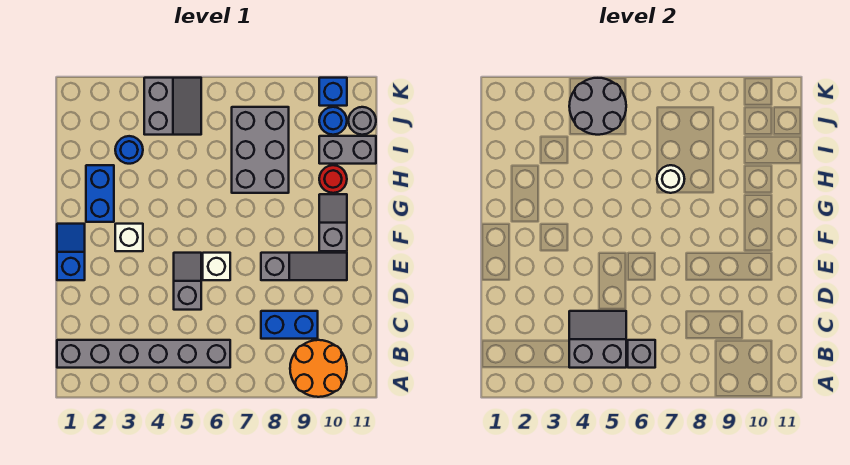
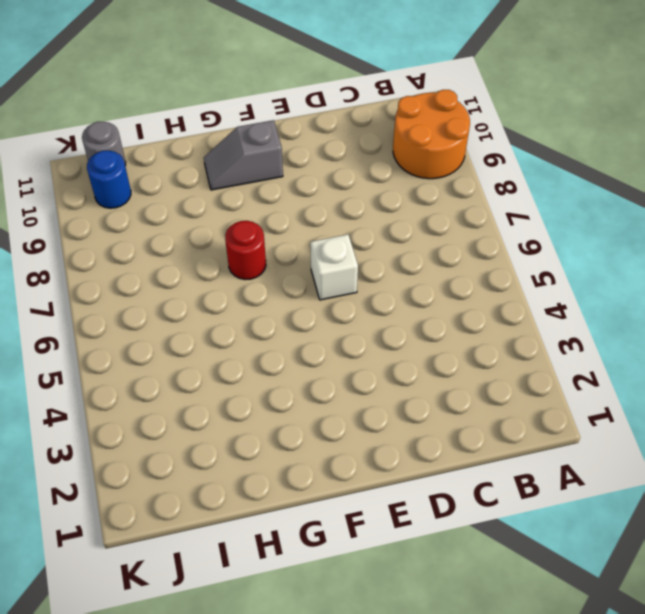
red round brick G7 level 1 -> red round brick H10 level 1
none -> grey brick B1:B6 level 1
none -> blue brick C8:C9 level 1
none -> grey slope D5:E5 level 1 top D

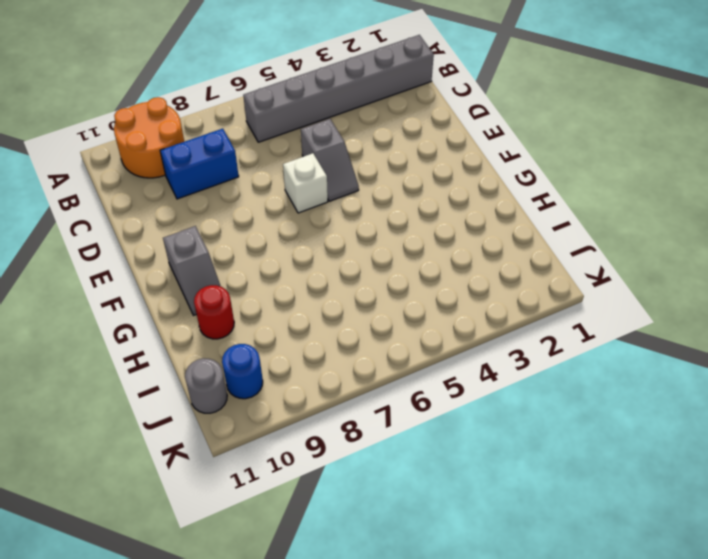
none -> blue slope E1:F1 level 1 top E
none -> grey slope E8:E10 level 1 top 8
none -> white brick F3 level 1

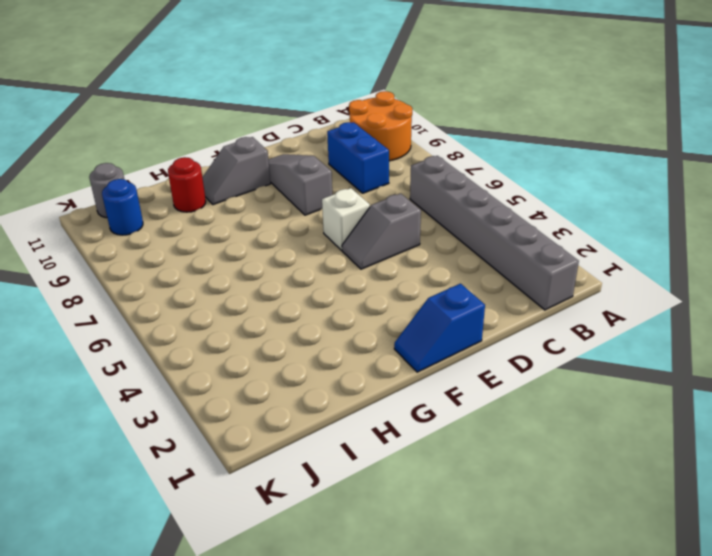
none -> white brick F3 level 1
none -> blue brick G2:H2 level 1
none -> grey brick H7:J8 level 1

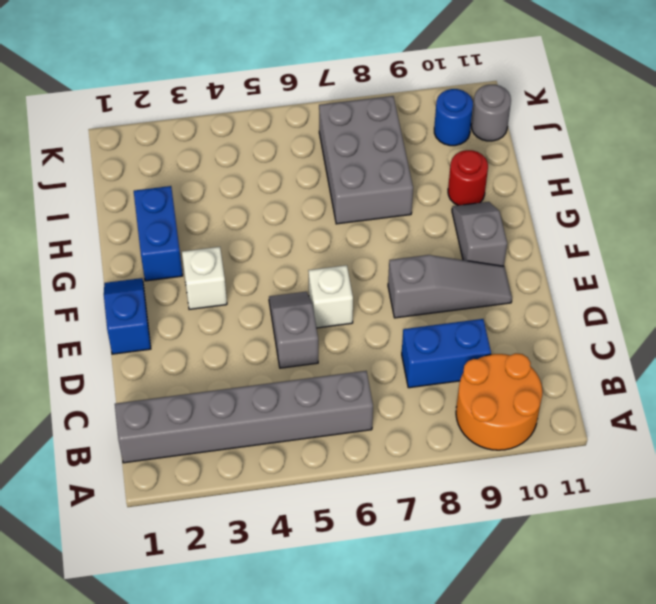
none -> blue round brick I3 level 1
none -> grey brick I10:I11 level 1
none -> grey slope J4:K5 level 1 top 4

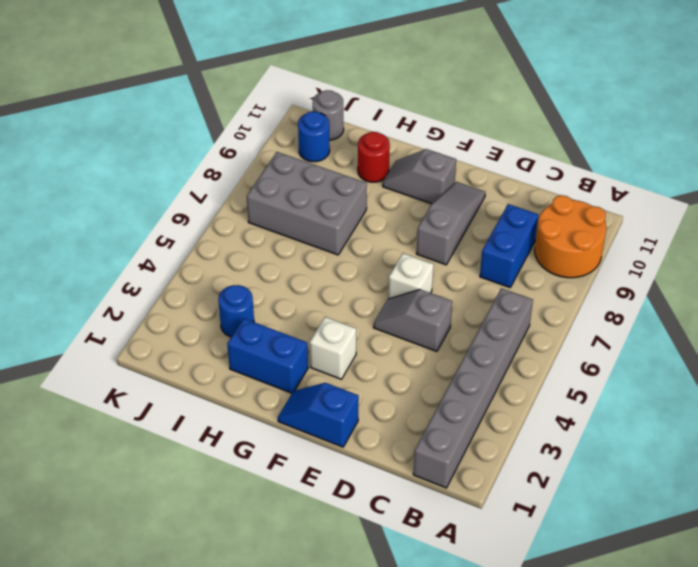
none -> grey brick I10:I11 level 1
none -> grey slope J4:K5 level 1 top 4
none -> blue brick K10 level 1

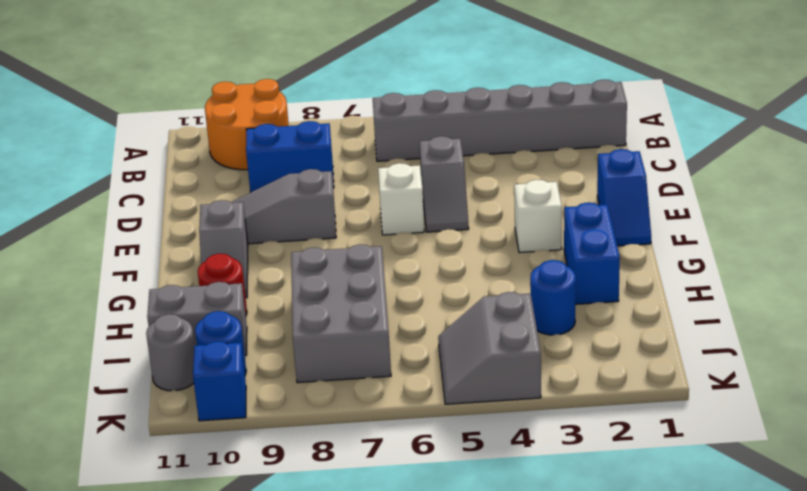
none -> grey slope B4:C5 level 2 top B
none -> grey brick B6 level 2
none -> white round brick H7 level 2

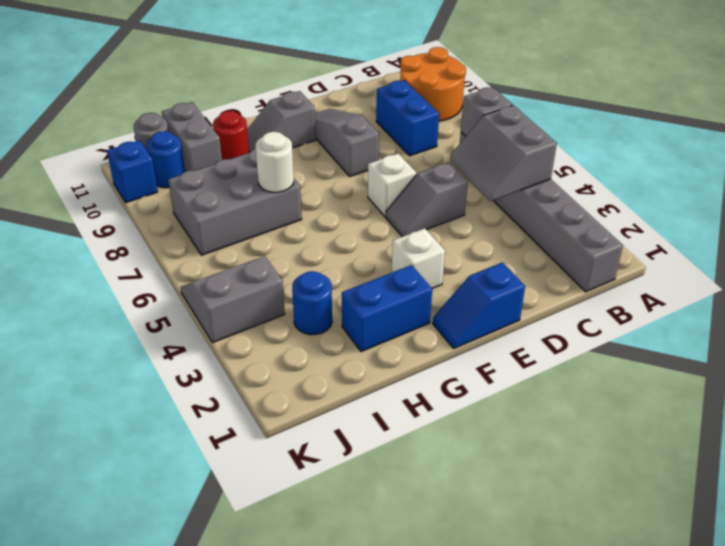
none -> grey round brick J4:K5 level 2

